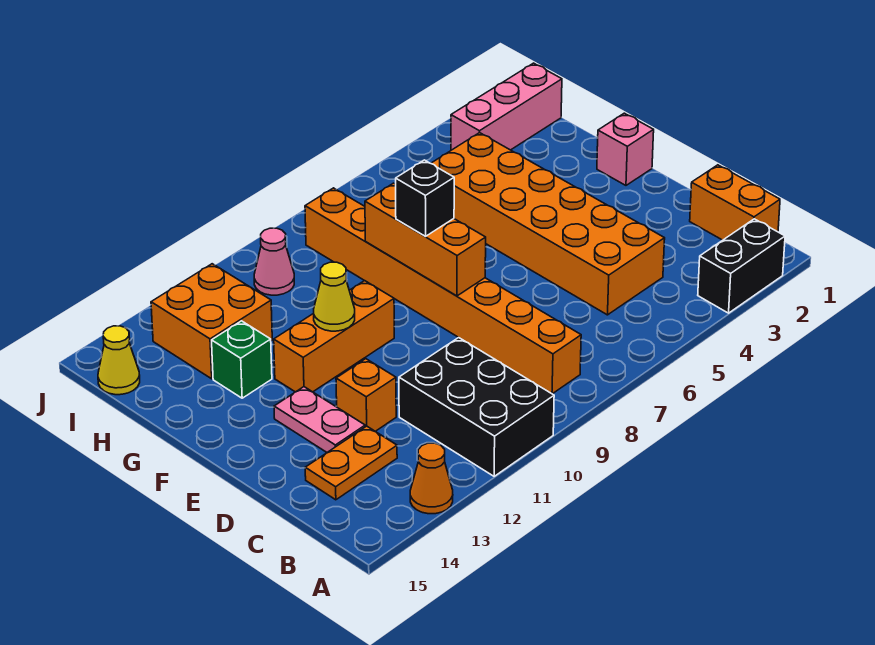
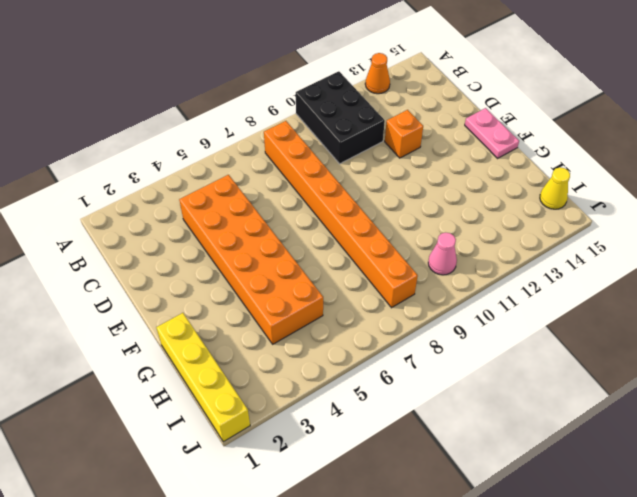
pink plate E15:F15 level 1 -> pink plate D13:E13 level 1
yellow brick G1:J1 level 1 -> pink brick I1:I3 level 1
none -> black brick A2:A3 level 1
none -> orange brick B1:C1 level 1
none -> orange plate C13:C14 level 1

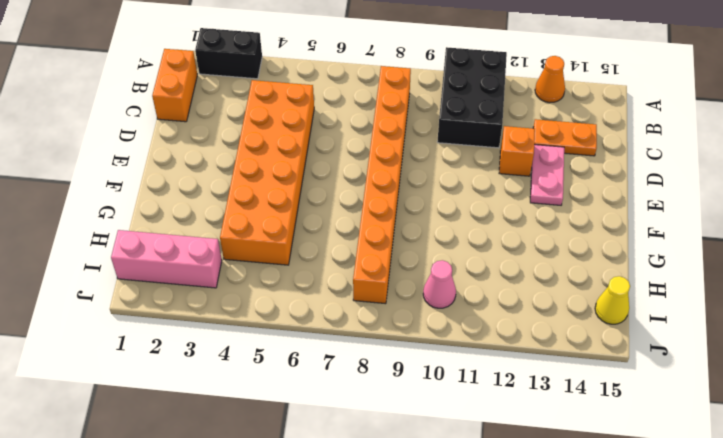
none -> pink brick F1 level 1
none -> orange brick F10:F12 level 1
none -> green brick G13 level 1

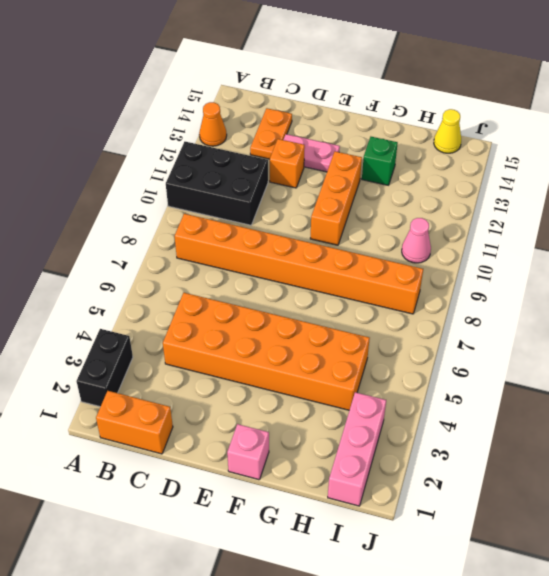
none -> orange brick H12:I13 level 1
none -> orange brick E8:G8 level 2
none -> yellow cone F11 level 2

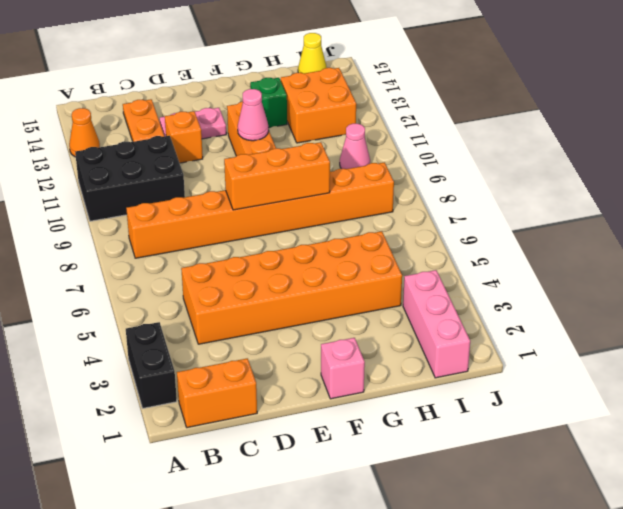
pink cone F11 level 2 -> yellow cone F11 level 2
none -> black brick F8 level 3

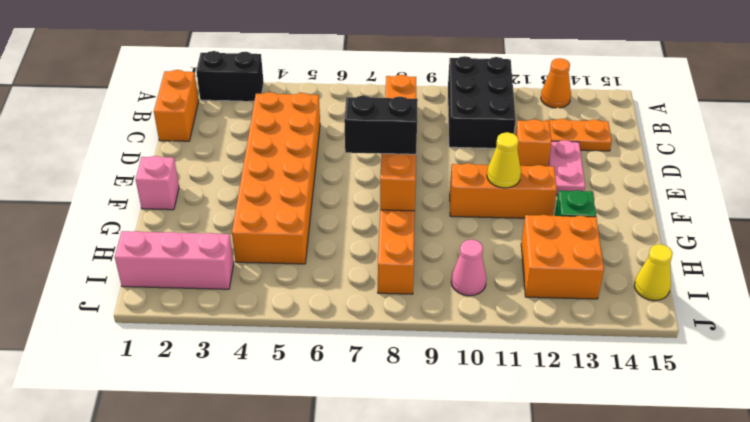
black brick F7:F8 level 3 -> black brick F8 level 3

